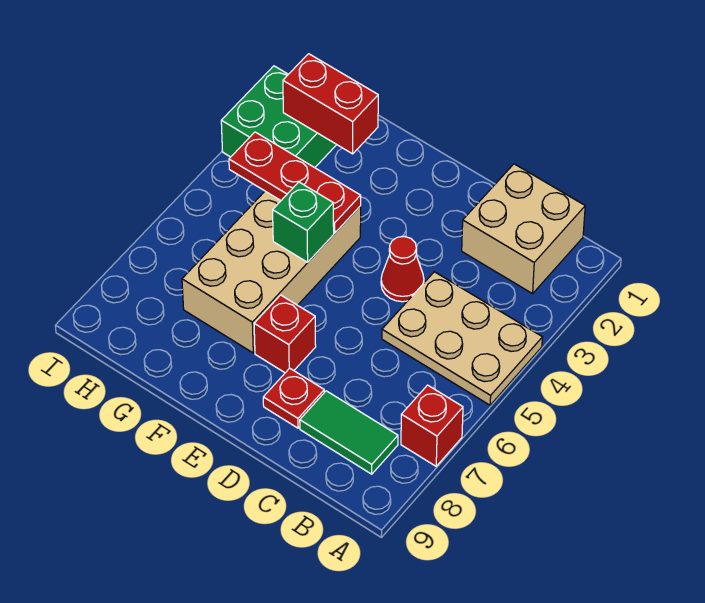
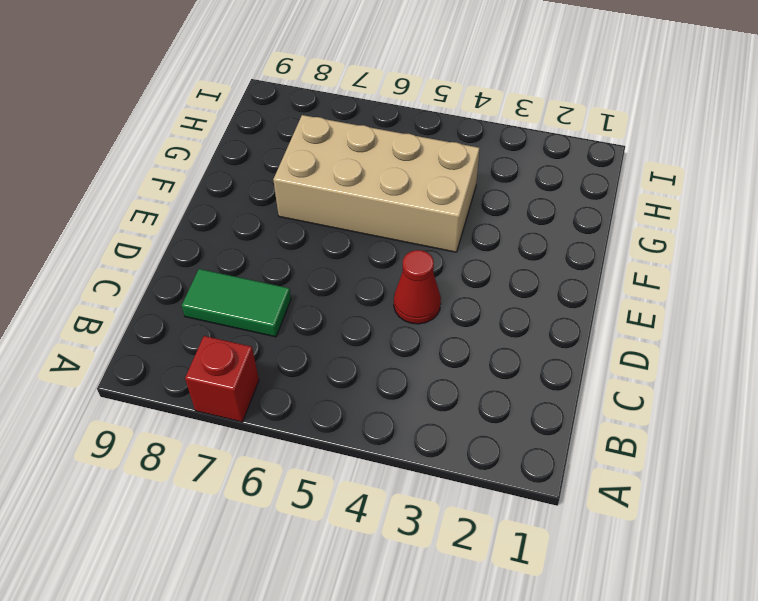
green tile C7:C8 level 1 -> green tile B8:C8 level 1
none -> tan plate A4:C5 level 1
none -> tan brick B1:C2 level 1
none -> red plate D8 level 1

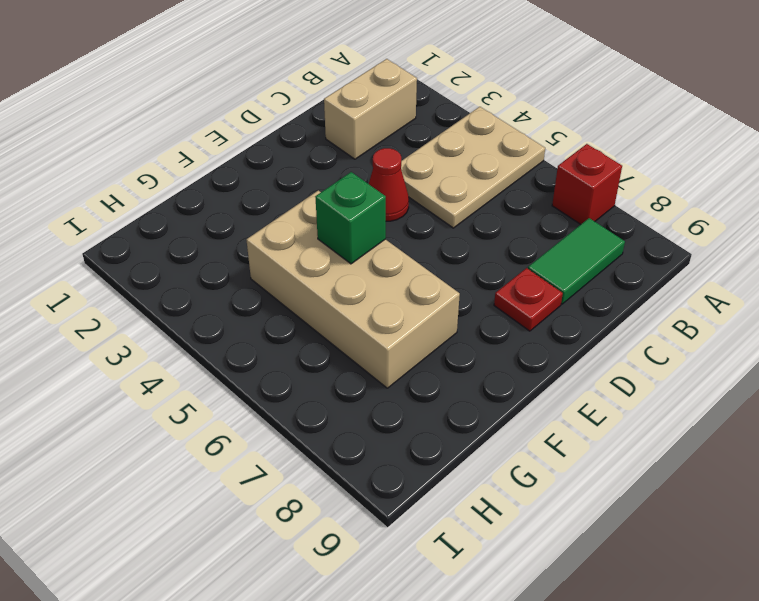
tan brick B2:C2 level 1 -> tan brick B1:C2 level 1
none -> red brick E7 level 1
none -> green brick H2:I3 level 1
none -> red plate F4:H4 level 2

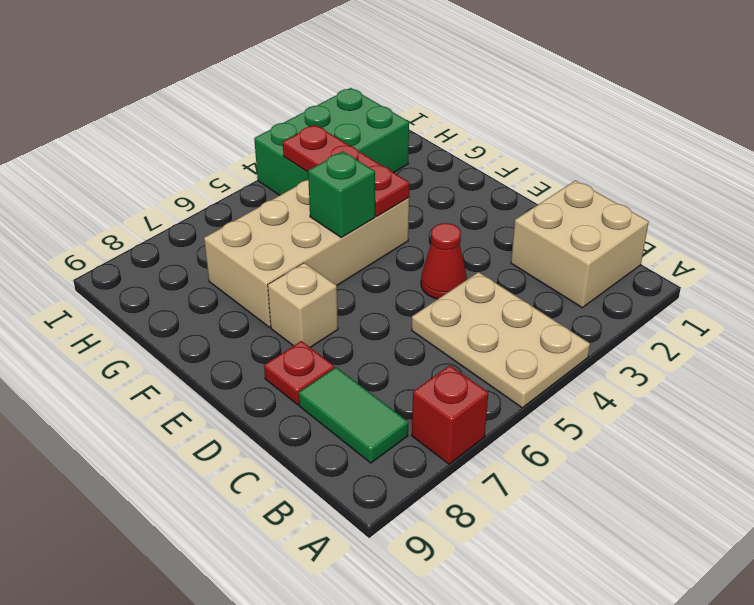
tan brick E7 level 1 -> red brick E7 level 1
green brick H2:I4 level 1 -> green brick H2:I3 level 1
none -> red brick G2:H2 level 2

